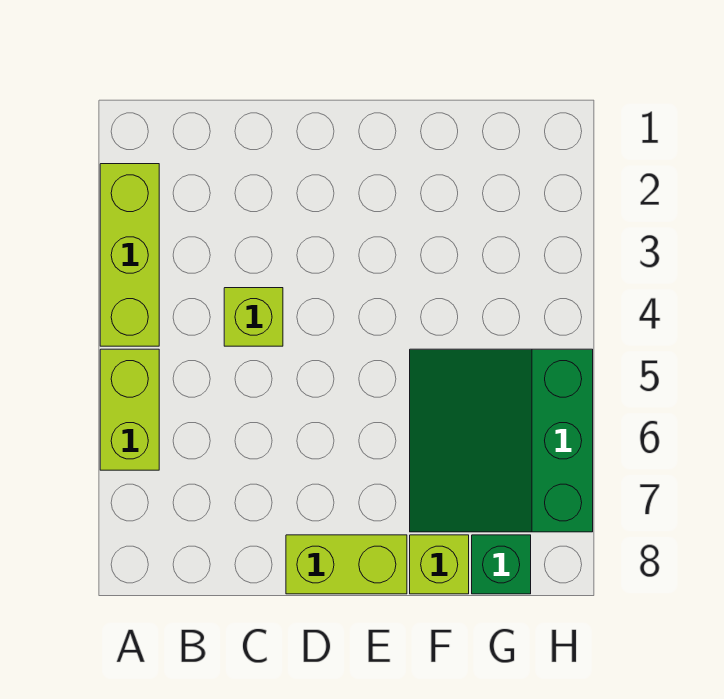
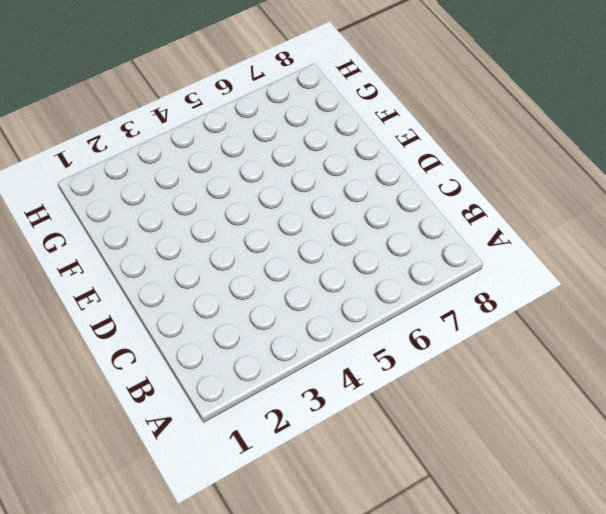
none -> lime brick A2:A4 level 1
none -> lime brick A5:A6 level 1

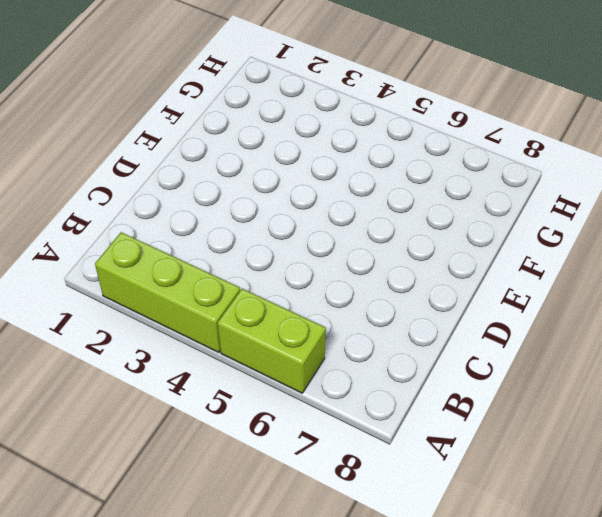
none -> lime brick C4 level 1
none -> lime brick D8:E8 level 1

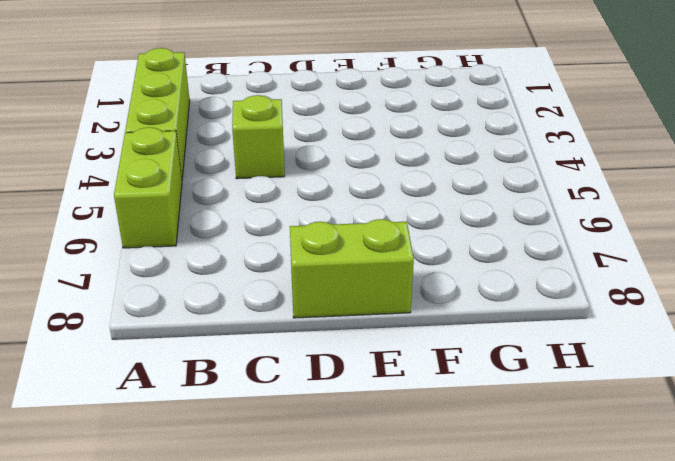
none -> green slope F5:H7 level 1 top H
none -> lime brick F8 level 1

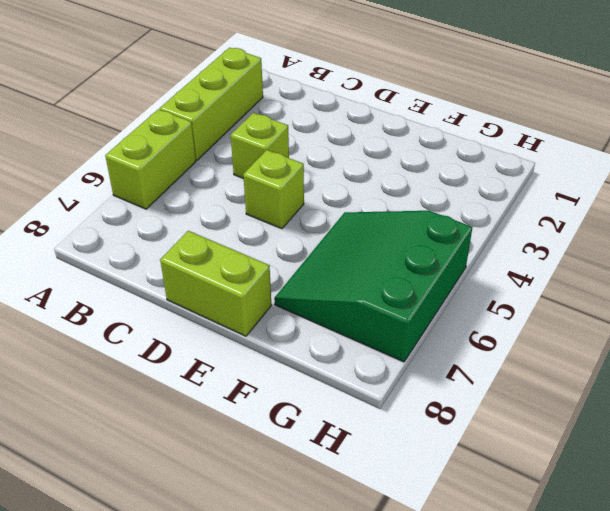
lime brick D5 level 1 -> lime brick F8 level 1
none -> green brick G8 level 1

